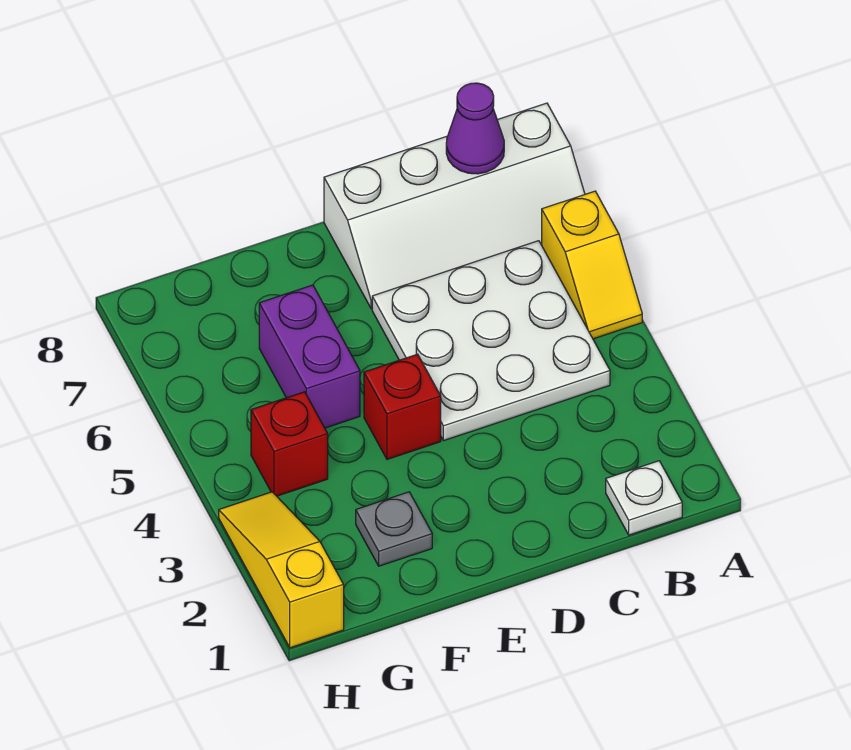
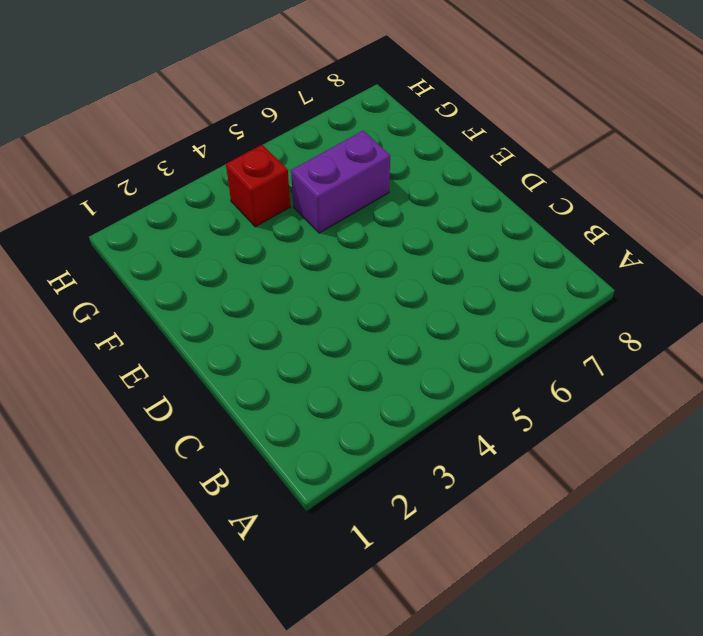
none -> yellow slope A5:A6 level 1 top 6
none -> white slope A7:D8 level 1 top 8

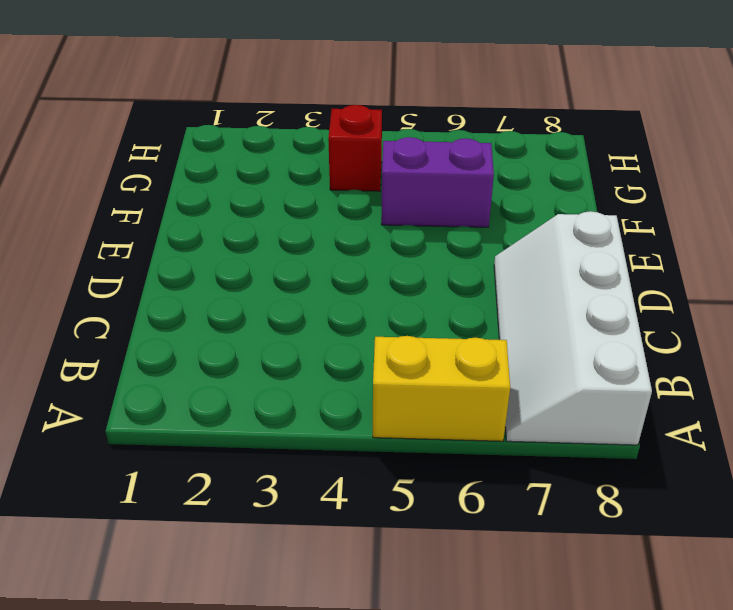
yellow brick A5:A6 level 1 -> yellow slope A5:A6 level 1 top 6
none -> white plate B1 level 1
none -> white plate B4:D6 level 1

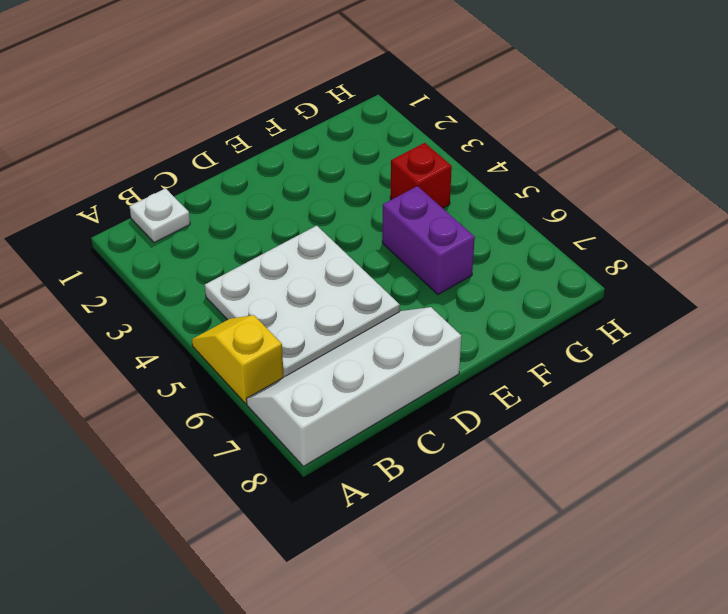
none -> red brick E4 level 1
none -> grey plate F2 level 1

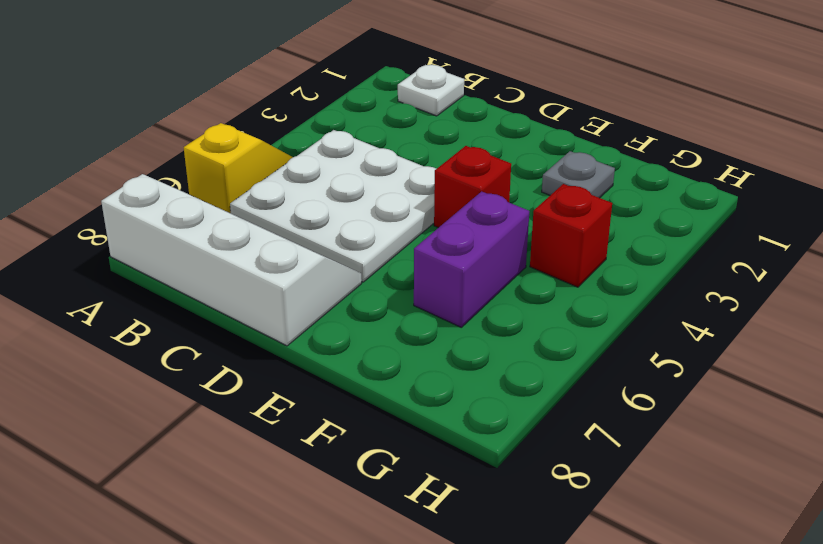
none -> yellow slope H1:H3 level 1 top 1
none -> purple cone B8 level 2

